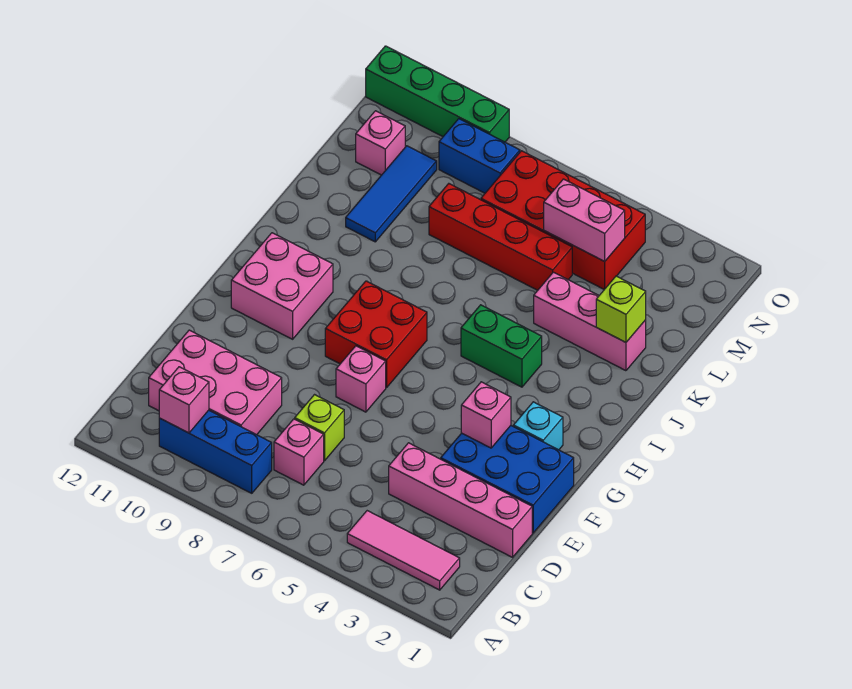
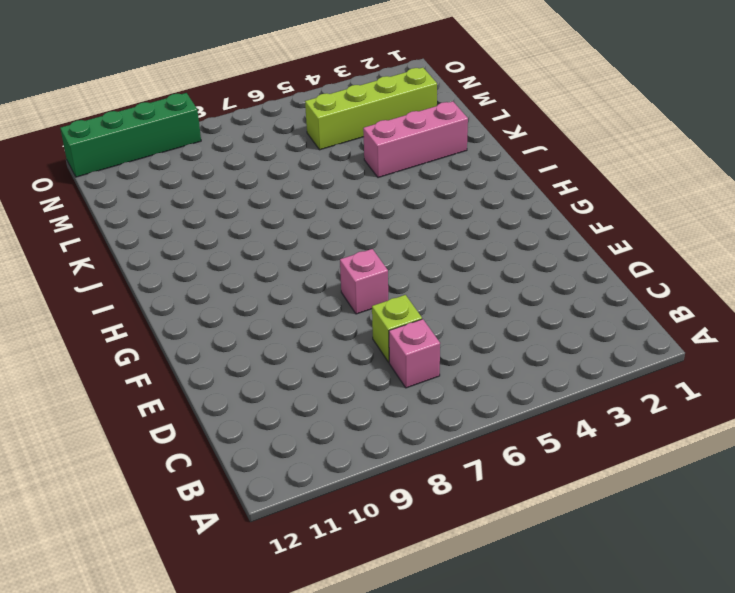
lime brick M2:M5 level 1 -> red brick M4:N7 level 1
none -> pink tile B2:B4 level 1
none -> blue brick B8:B10 level 1
none -> pink brick C9:D11 level 1

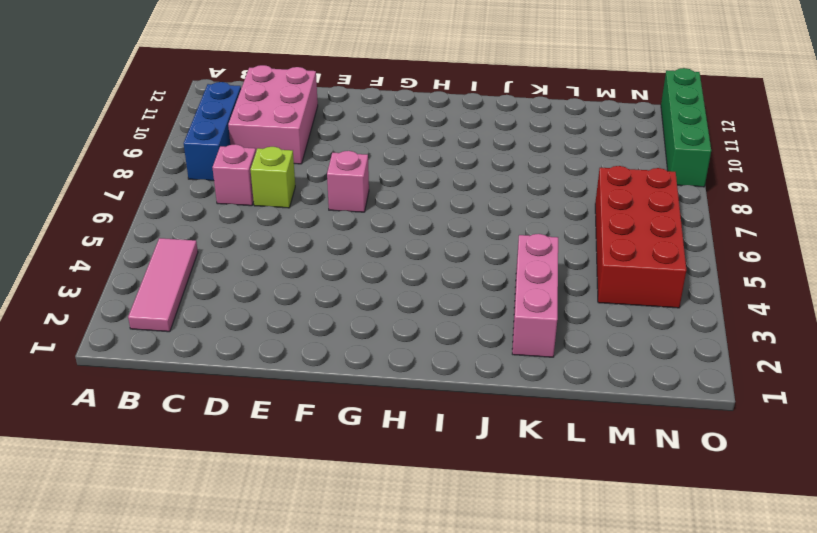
none -> pink brick D1:D4 level 1
none -> blue brick E1:F3 level 1
none -> cyan brick G2 level 1

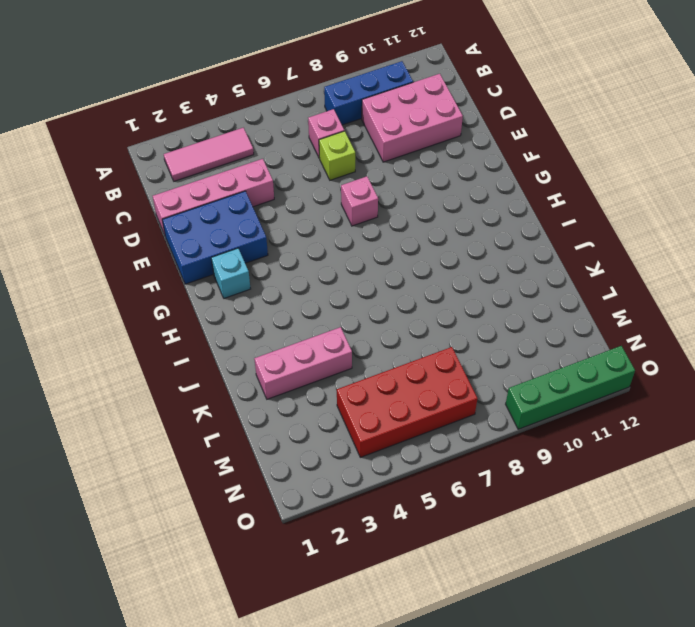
none -> red brick G7:H8 level 1
none -> pink brick G10:H11 level 1
none -> green brick I4:I5 level 1

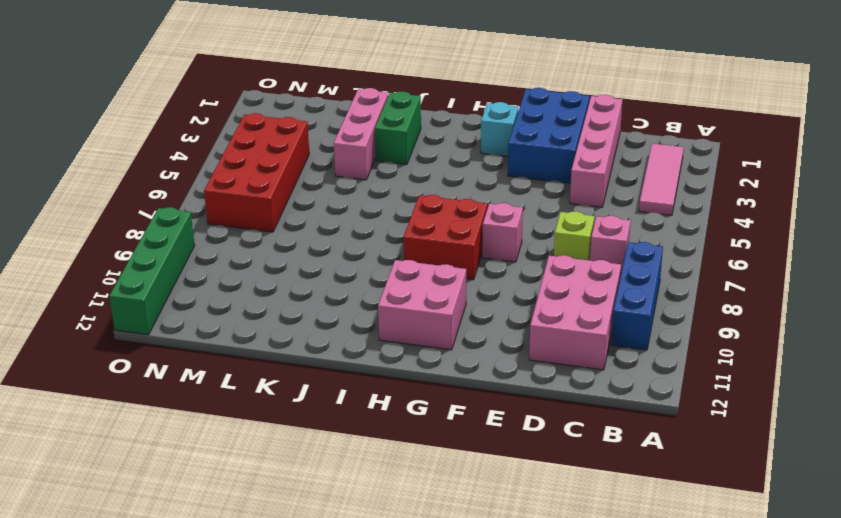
green brick J2:J3 level 1 -> green brick I4:I5 level 1
none -> blue tile K10:M10 level 1
none -> red brick L5:L8 level 1
none -> pink brick M11 level 1

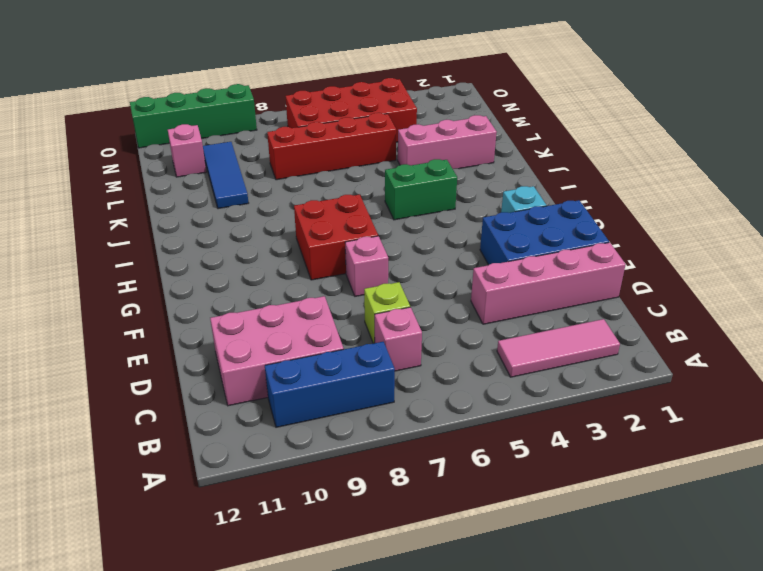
none -> pink brick G10:H11 level 1
none -> blue brick N8:N9 level 1
none -> pink brick B10 level 2

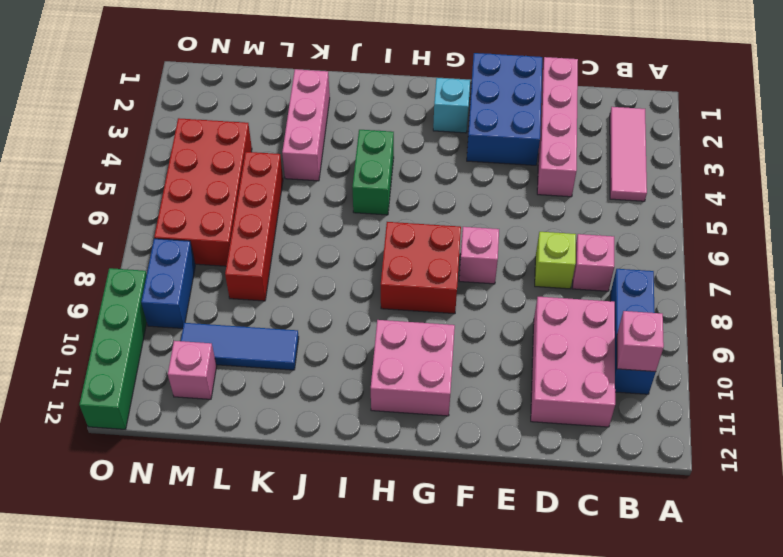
none -> pink brick F3 level 2
none -> lime brick K2 level 2
none -> pink brick M4:M5 level 2

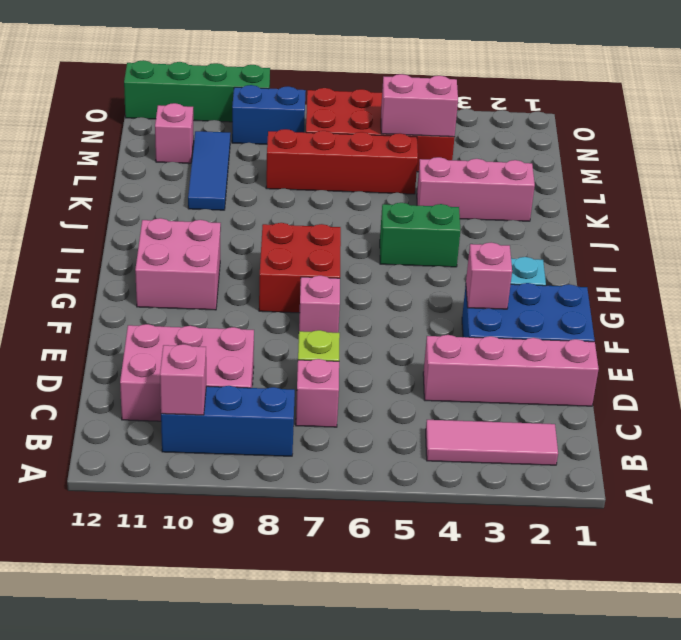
none -> lime brick K2 level 2

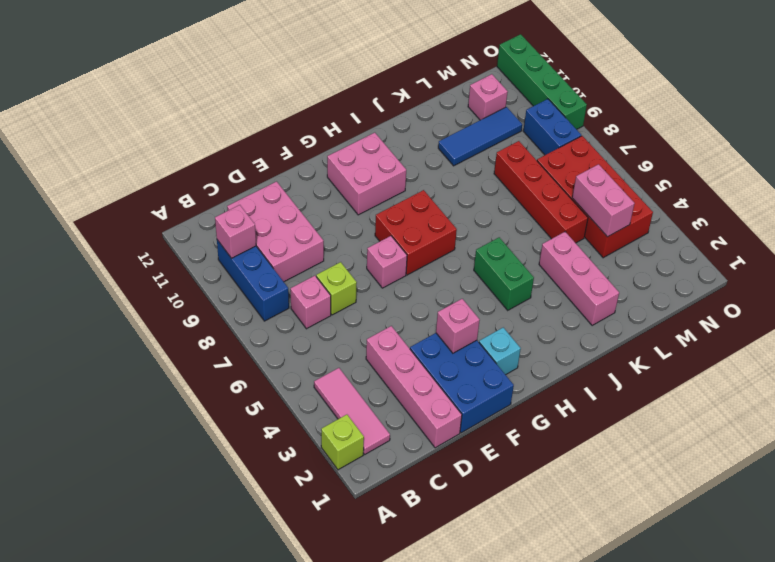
lime brick A2 level 1 -> lime brick K2 level 2

